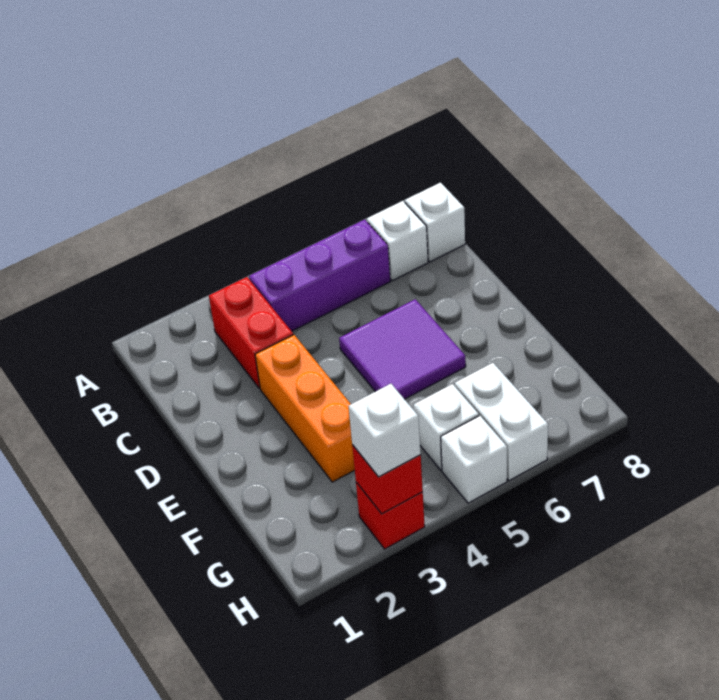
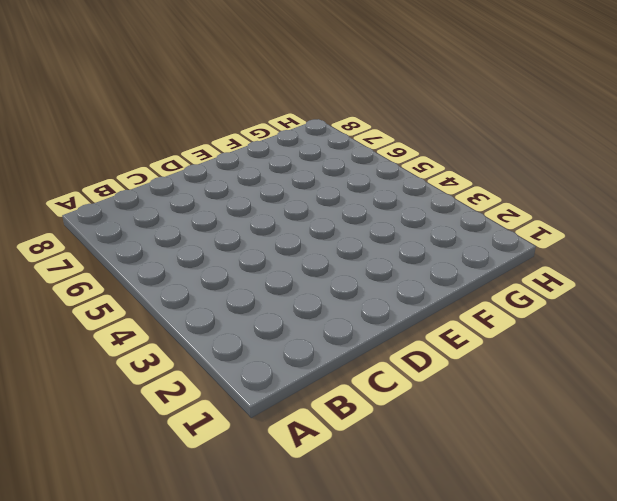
none -> red brick B3:C3 level 1
none -> purple brick B4:B6 level 1
none -> white brick B7 level 1

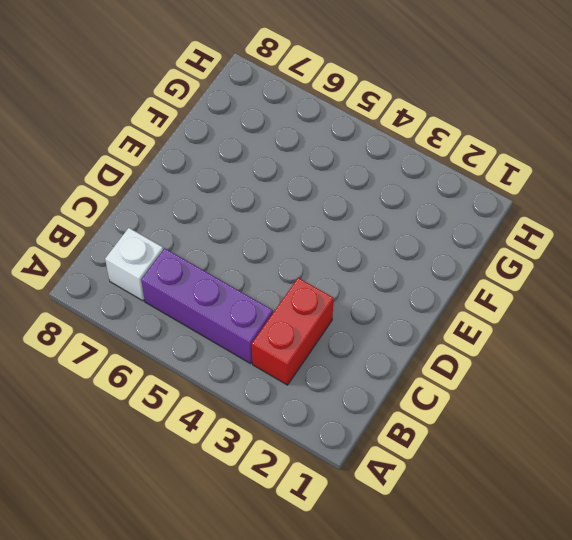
none -> white brick B8 level 1
none -> orange brick D3:F3 level 1
none -> purple tile D5:E6 level 1

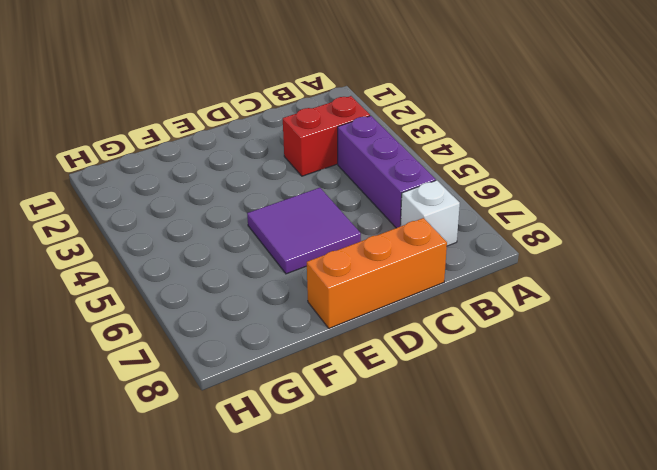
orange brick C8:E8 level 1 -> orange brick D3:F3 level 1
none -> white brick B8 level 1
none -> white brick G5 level 1
none -> white brick G6:H6 level 1

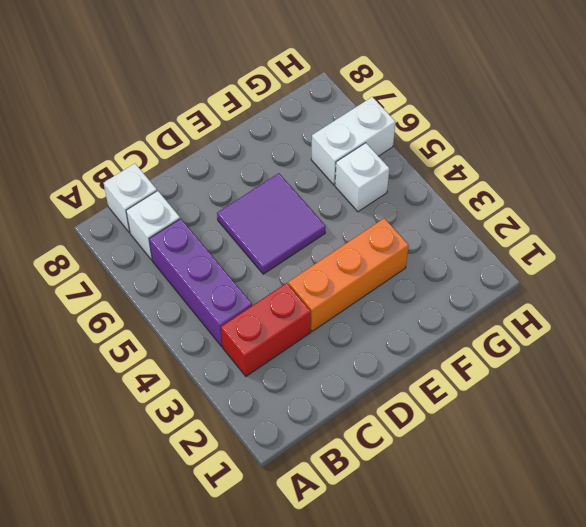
none -> red brick H3 level 1
none -> white brick H5 level 1
none -> red brick H3 level 2

